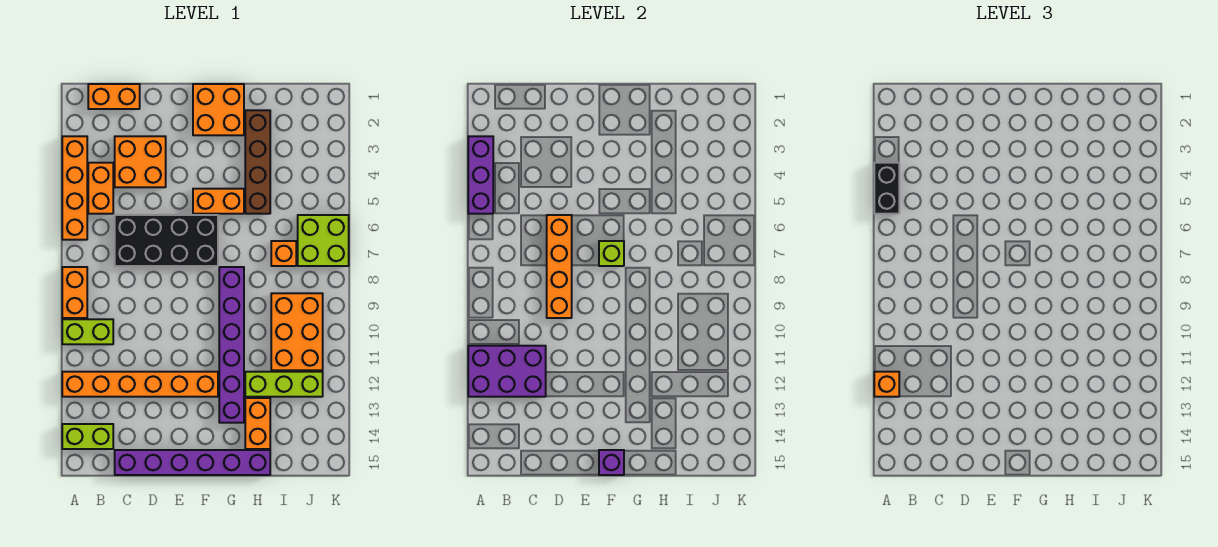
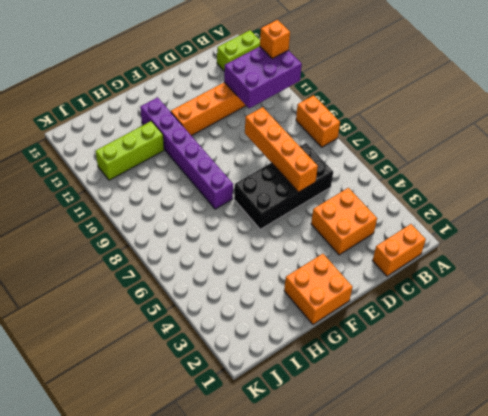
none -> orange brick A3:A6 level 1
none -> lime brick A10:B10 level 1
none -> orange brick B4:B5 level 1

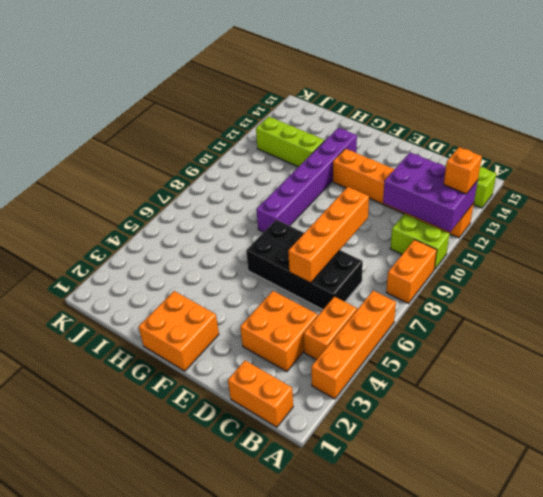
none -> purple brick C15:H15 level 1
none -> orange brick F5:G5 level 1
none -> brown brick H2:H5 level 1

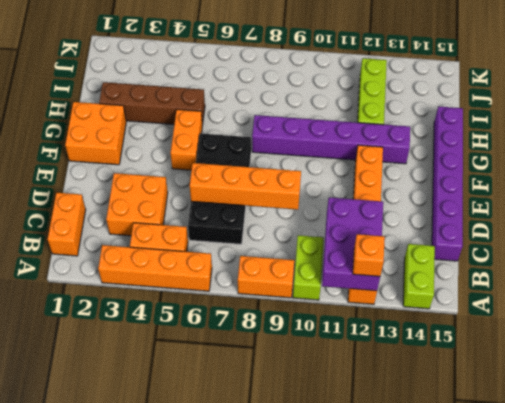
none -> orange brick H13:H14 level 1
none -> orange brick I7 level 1
none -> orange brick I9:J11 level 1

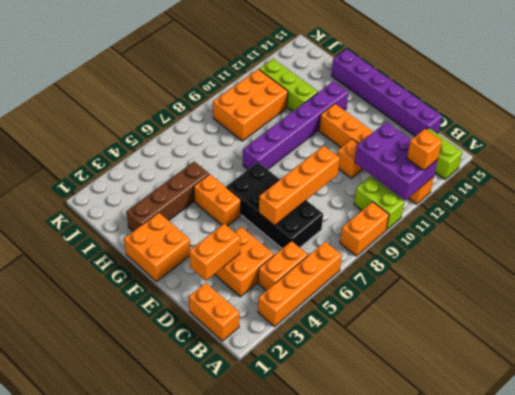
orange brick D2:D3 level 2 -> orange brick H13:H14 level 1
orange brick D11 level 1 -> orange brick I7 level 1
none -> lime brick J6:K7 level 1
none -> purple brick A3:A5 level 2
none -> lime brick F7 level 2

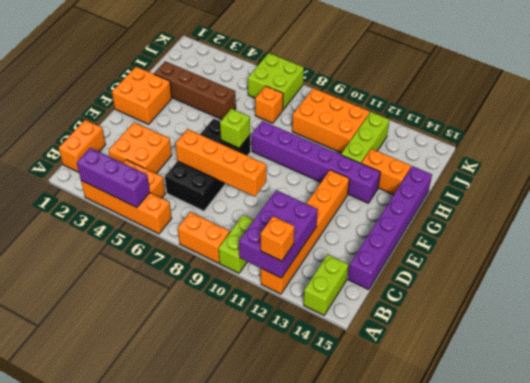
none -> orange brick F5:G5 level 1
none -> purple brick F15 level 2
none -> black brick A4:A5 level 3

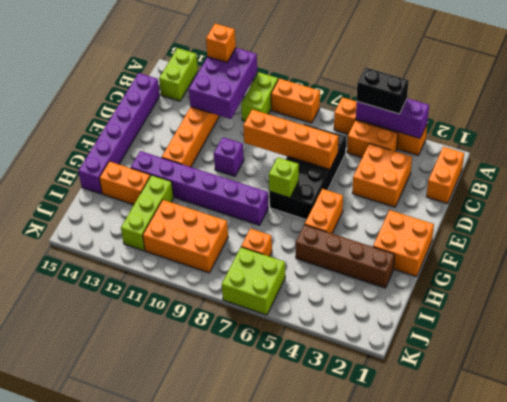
purple brick E10 level 1 -> purple brick F15 level 2

